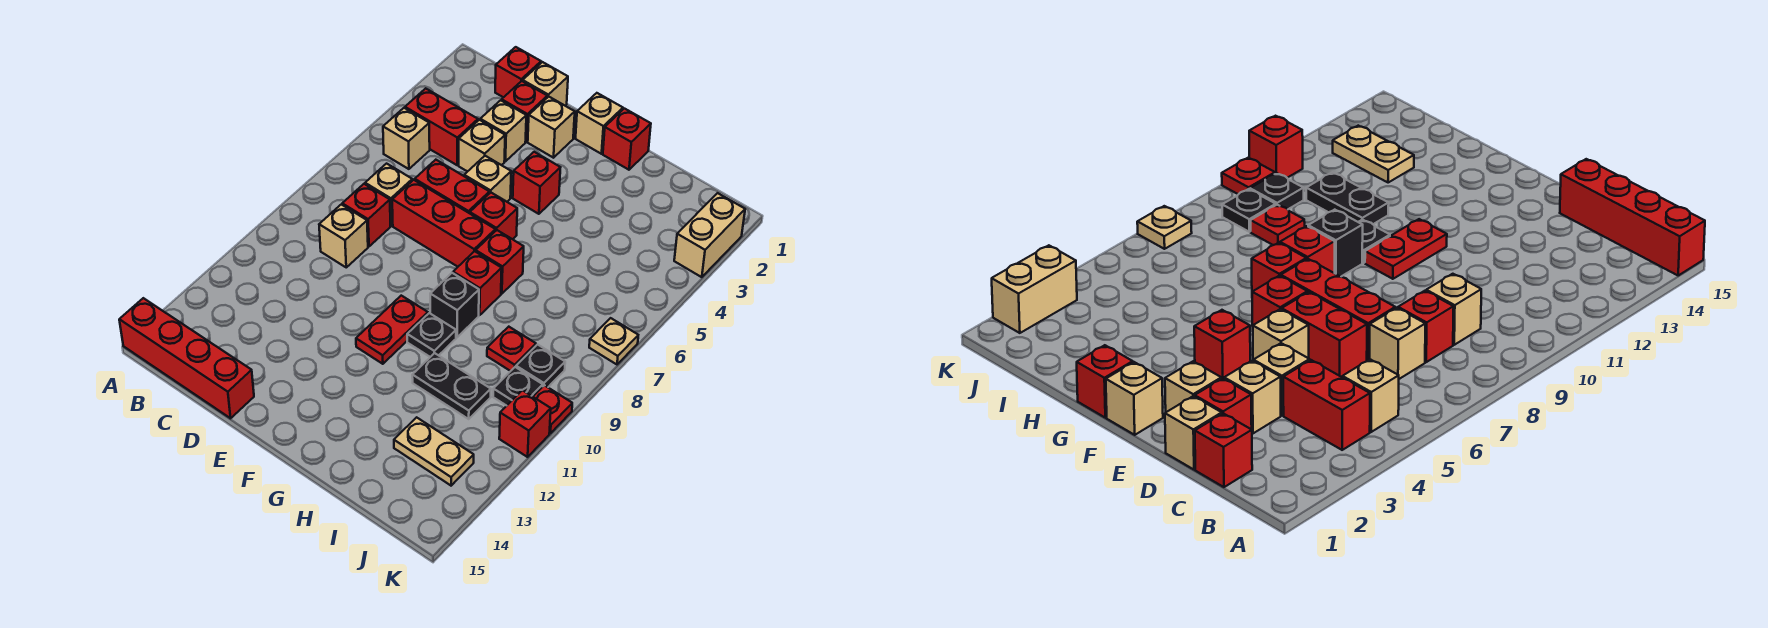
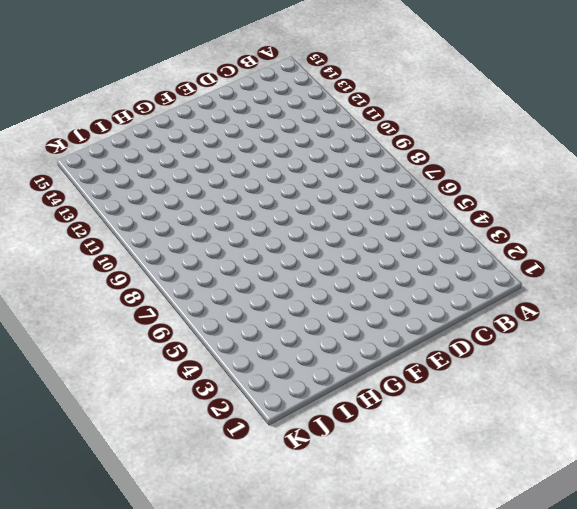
none -> red brick A15:D15 level 1
none -> red brick B4:C4 level 1
none -> tan brick B5 level 1
none -> red brick C1 level 1

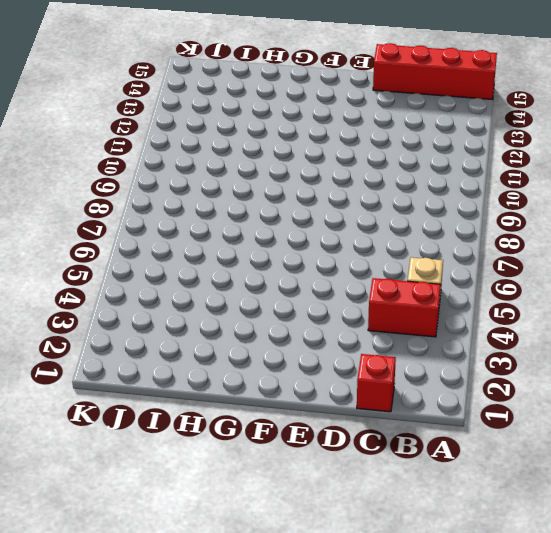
none -> tan brick C7 level 1
none -> red brick C8 level 1
none -> tan brick C9 level 1
none -> tan brick D1 level 1

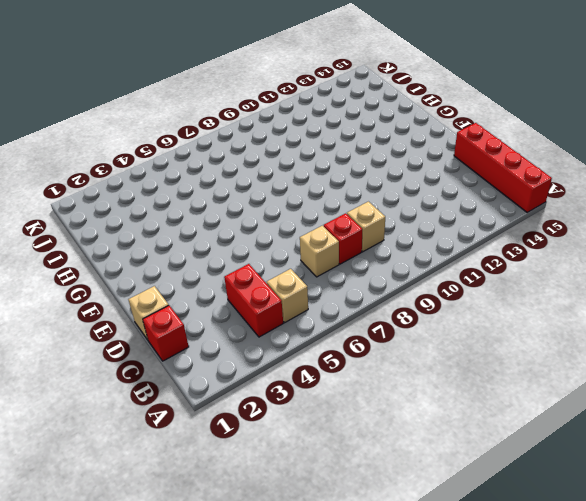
none -> red brick D2 level 1
none -> tan brick D3 level 1
none -> tan brick D4 level 1
none -> red brick D6:E6 level 1

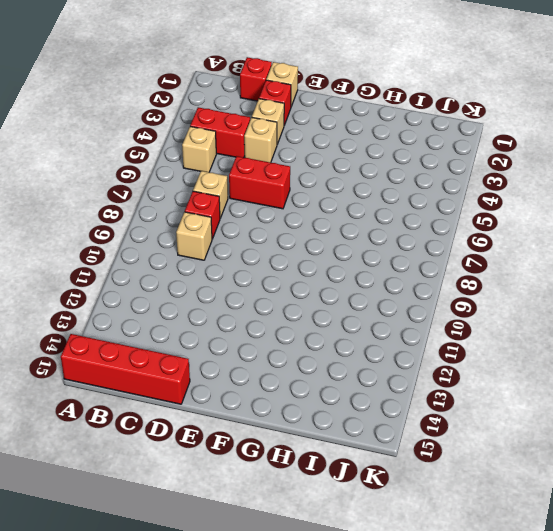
none -> red brick D7:F7 level 1
none -> tan brick E2 level 1
none -> tan brick E5 level 1
none -> tan brick F1 level 1

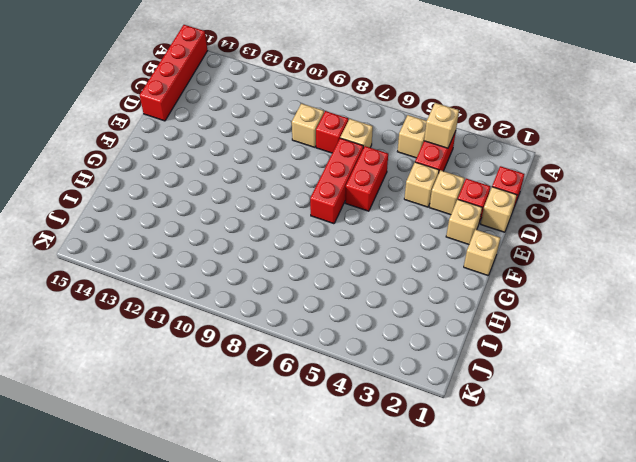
tan brick B4 level 2 -> tan brick E5 level 1
none -> red brick F4 level 1
none -> red brick F6 level 1
none -> red plate F10:F11 level 1
none -> red brick G1 level 1

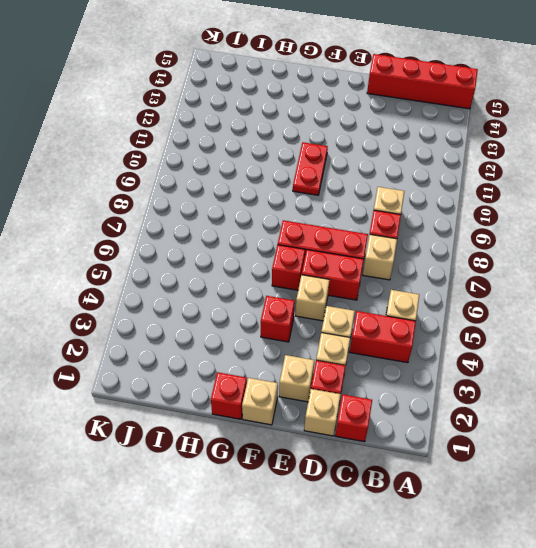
none -> red brick G7 level 1
none -> red brick G8 level 1
none -> black brick G9 level 1
none -> black plate G10 level 1

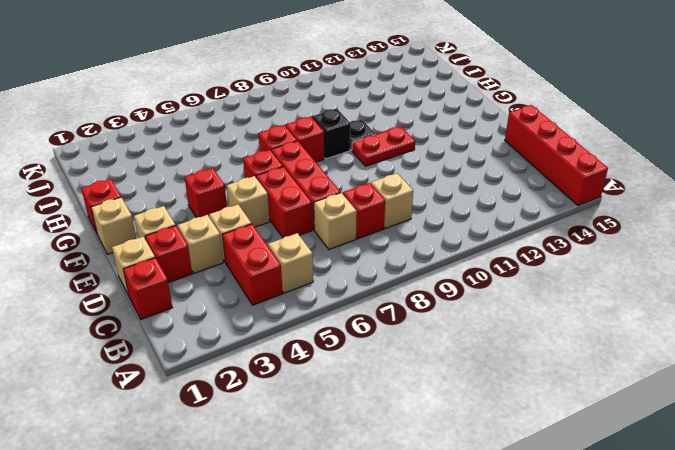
none -> black plate H11:I11 level 1
none -> red plate I9 level 1
none -> tan plate I13:J13 level 1
none -> black plate J9 level 1

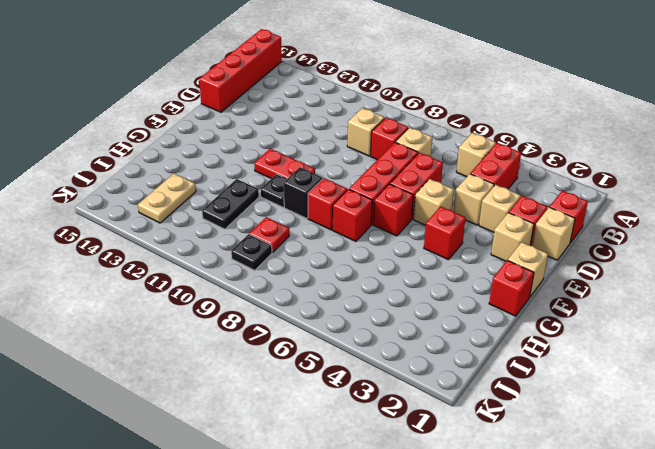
none -> black plate J10 level 1
none -> tan brick K2:K3 level 1
none -> tan plate K7 level 1
none -> red plate K10 level 1

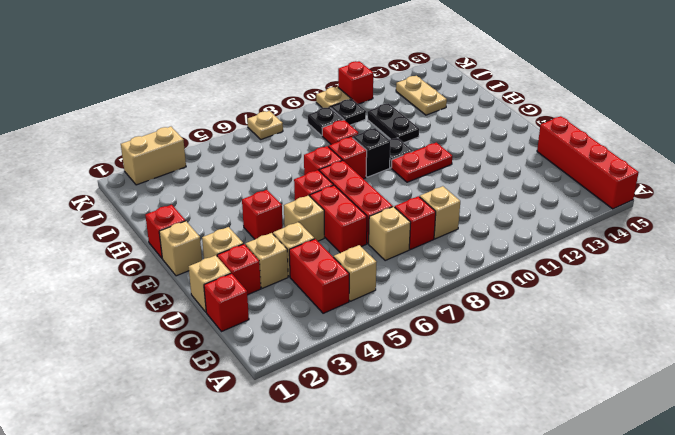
tan plate K10 level 1 -> red plate K10 level 1

